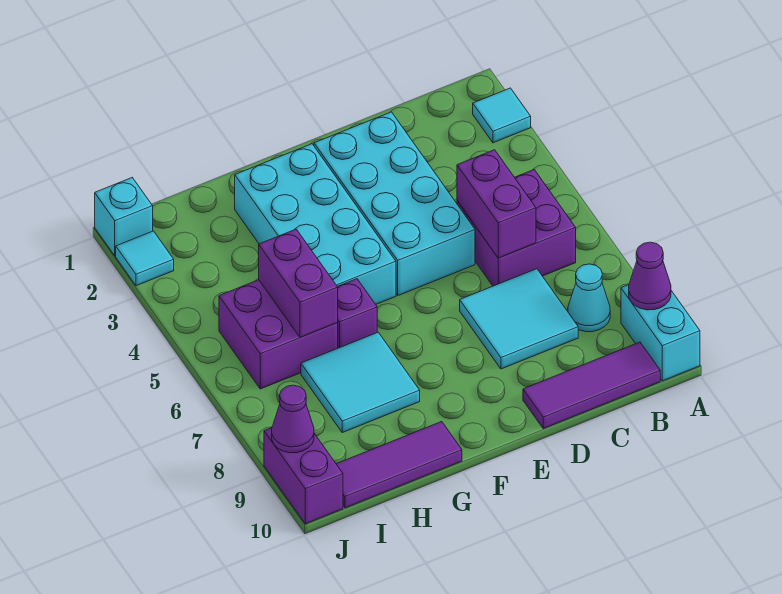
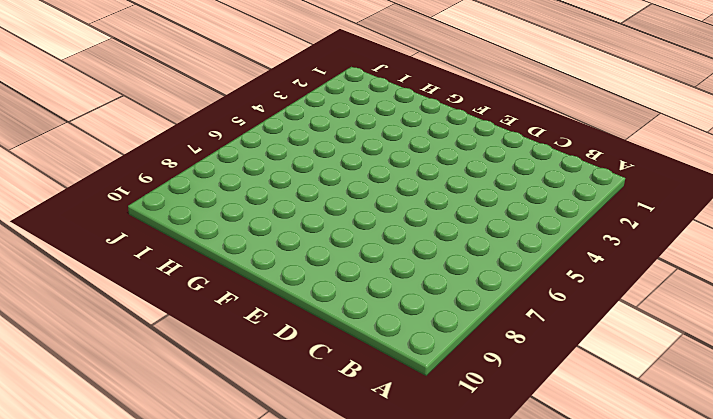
none -> cyan tile A2 level 1
none -> cyan brick A9:A10 level 1
none -> purple brick B5:C6 level 1

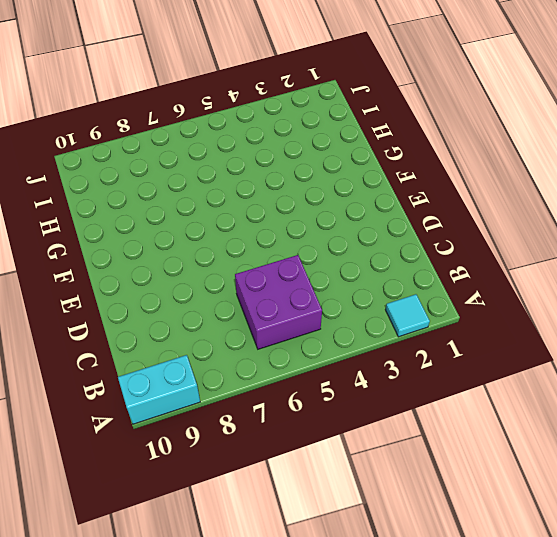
none -> cyan cone B8 level 1
none -> purple tile B10:D10 level 1
none -> cyan tile C7:D8 level 1

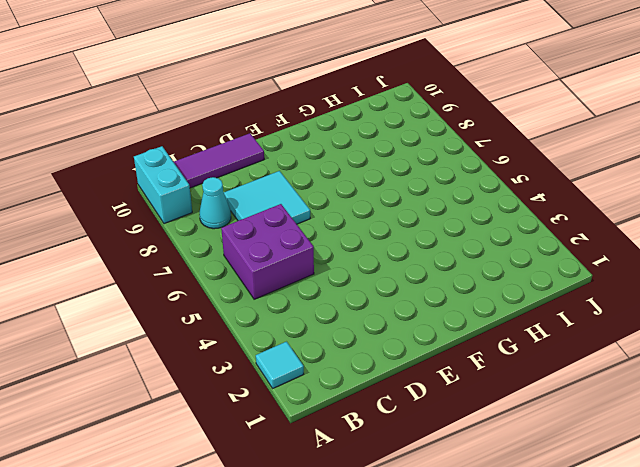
none -> cyan brick D2:E5 level 1
none -> cyan brick F2:G5 level 1
none -> purple brick G6 level 1

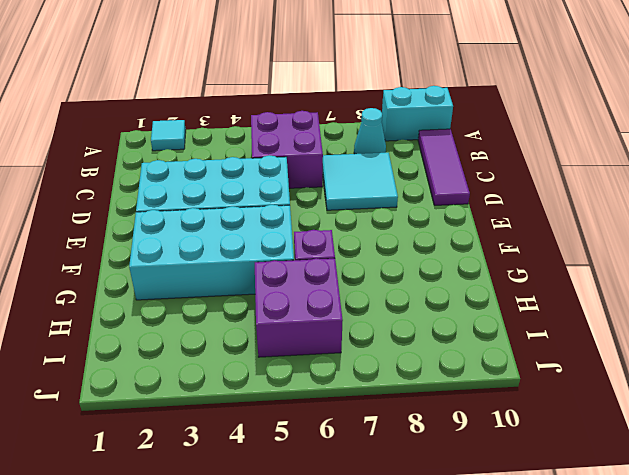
none -> cyan tile G7:H8 level 1
none -> purple tile G10:I10 level 1
none -> cyan brick J1 level 1

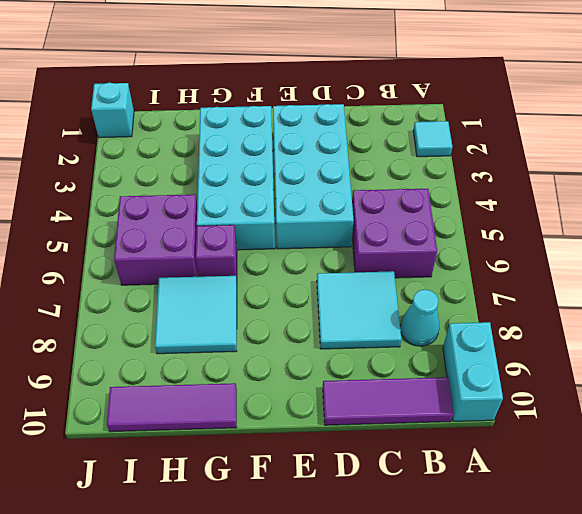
none -> cyan tile J2 level 1
none -> purple brick J9:J10 level 1
none -> purple cone A9 level 2

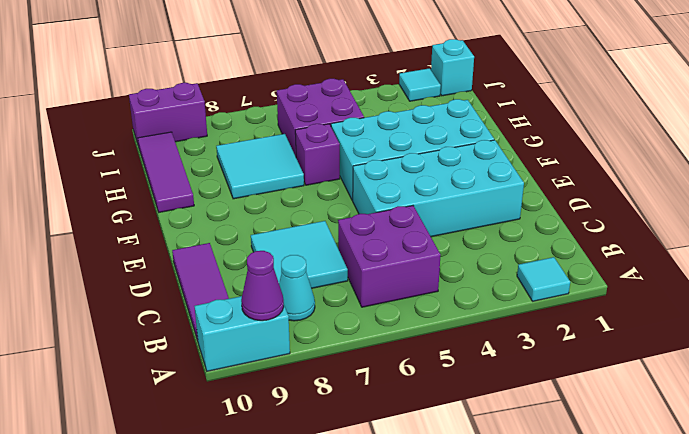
none -> purple brick C5:C6 level 2
none -> purple brick H5:H6 level 2
none -> purple cone J9 level 2

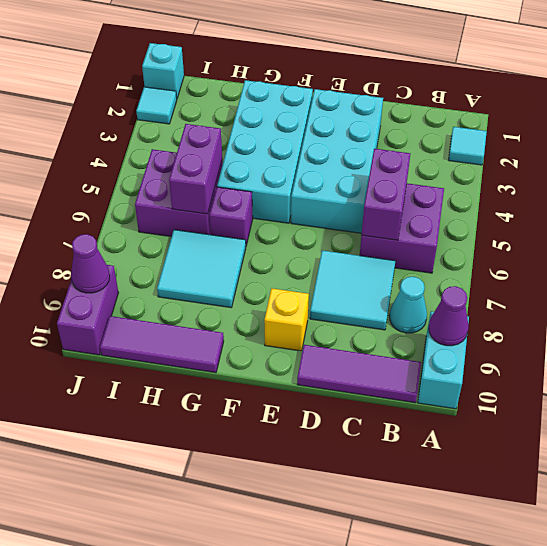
yellow brick E9 level 1 -> none

